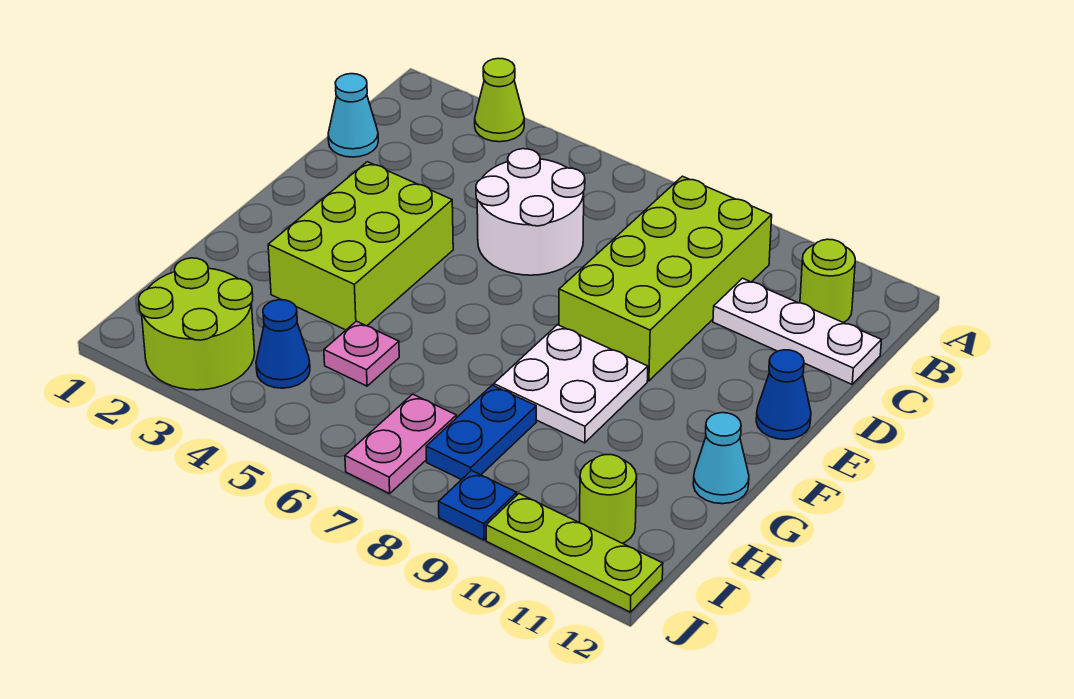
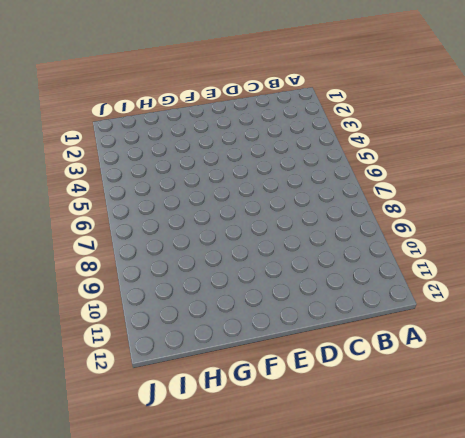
none -> lime cone A3 level 1
none -> lime brick B8:E9 level 1
none -> lime round brick B11 level 1

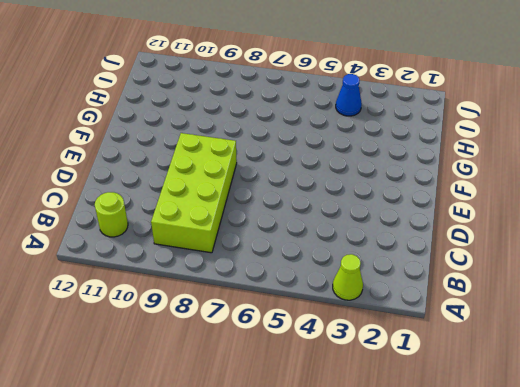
none -> cyan cone C1 level 1
none -> white round brick C5:D6 level 1
none -> white plate C10:C12 level 1

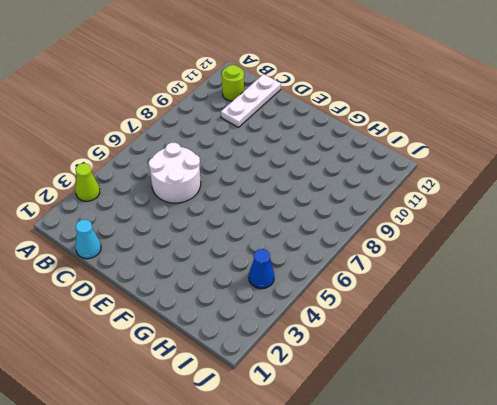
none -> lime brick B8:E9 level 1
none -> lime brick E3:G4 level 1
none -> blue cone E12 level 1

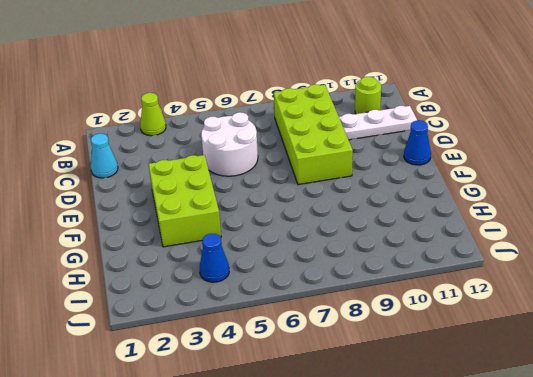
none -> white plate F8:G9 level 1
none -> cyan cone G12 level 1
none -> pink plate H5 level 1

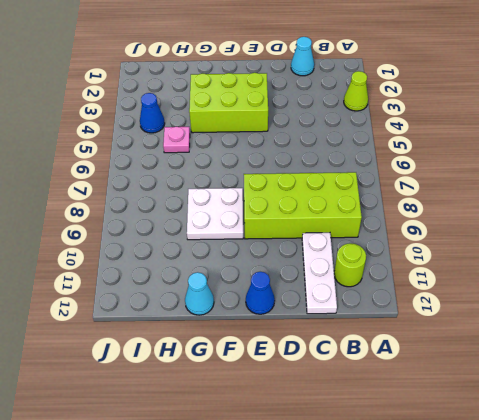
none -> white round brick C5:D6 level 1
none -> blue plate H8:I8 level 1
none -> lime round brick I2:J3 level 1

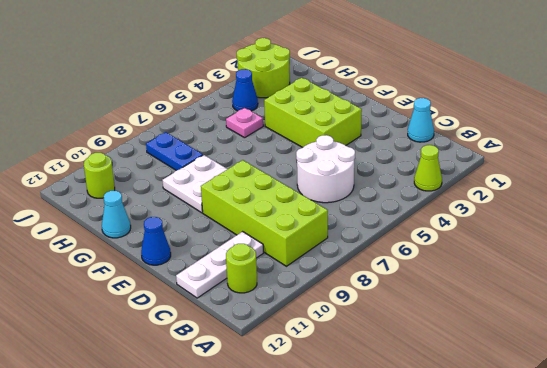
none -> pink plate I7:J7 level 1
none -> blue plate J9 level 1
none -> lime plate J10:J12 level 1

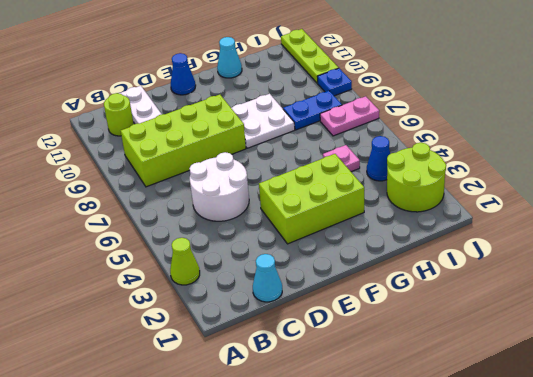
none -> lime round brick I11 level 1

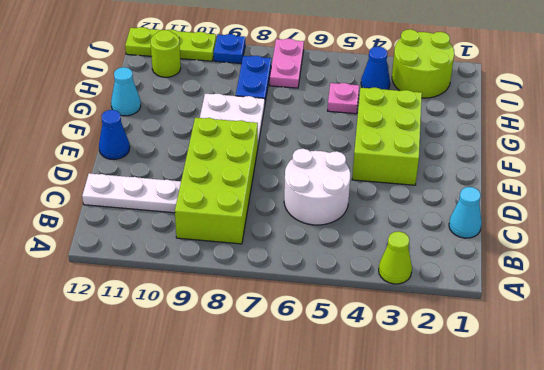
none -> lime round brick B11 level 1

